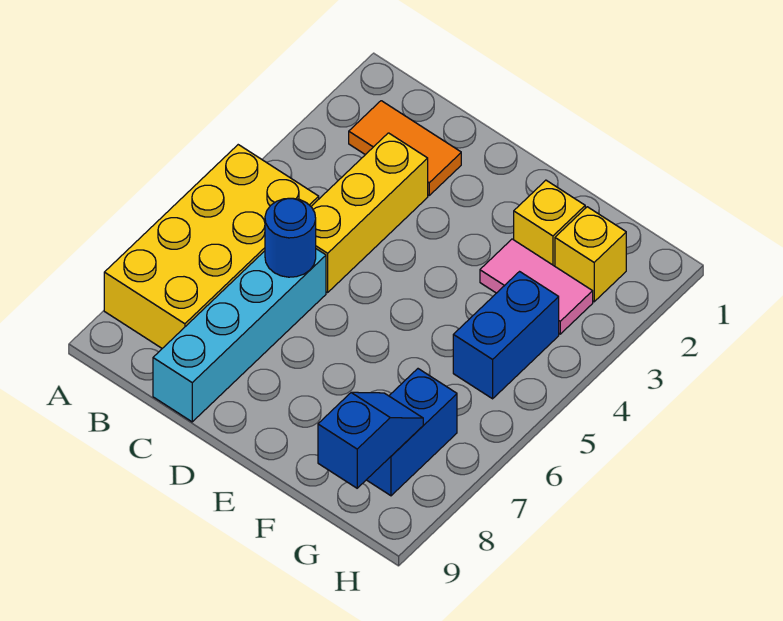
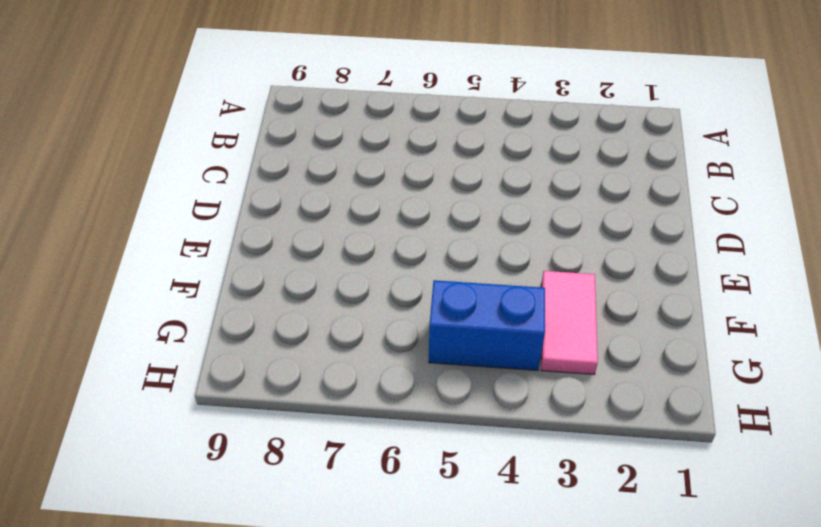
none -> yellow brick A5:B8 level 1
none -> orange tile B2:C2 level 1

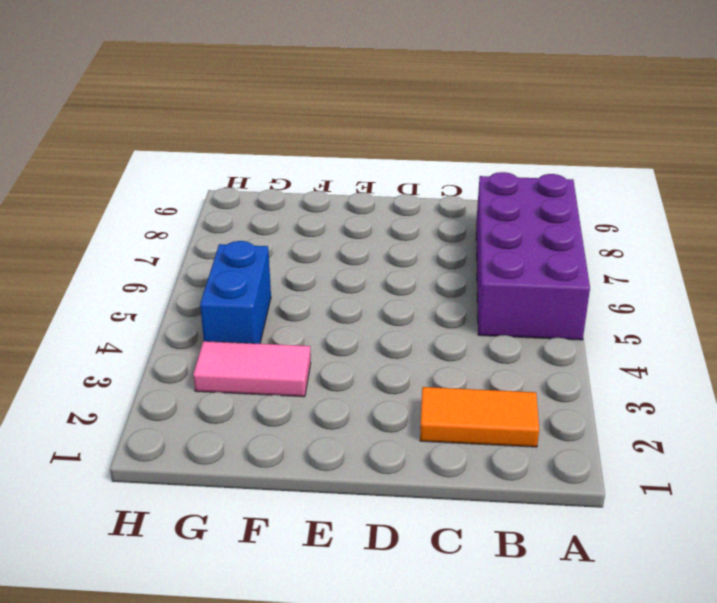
purple brick A5:B8 level 1 -> yellow brick A5:B8 level 1
none -> yellow brick C3:C5 level 1
none -> cyan brick C6:C9 level 1

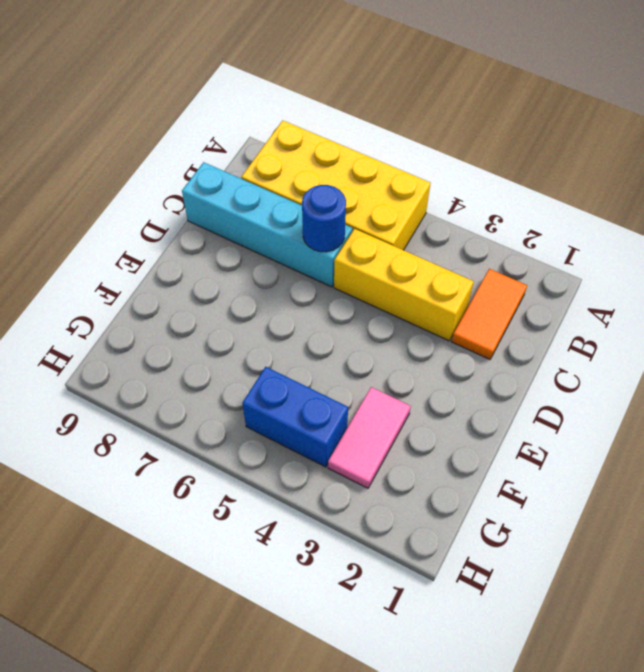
none -> yellow brick F2 level 1
none -> yellow brick G2 level 1

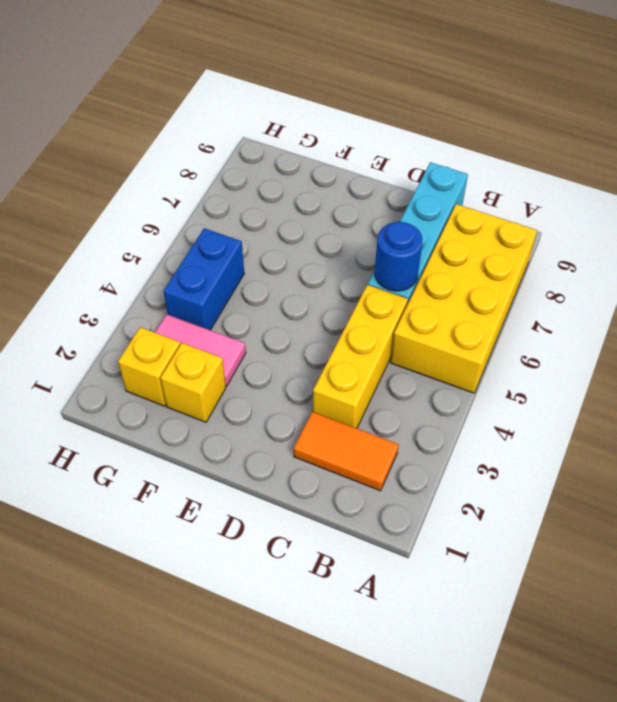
none -> blue brick G7:G8 level 1
none -> blue slope G8:G9 level 2 top 9

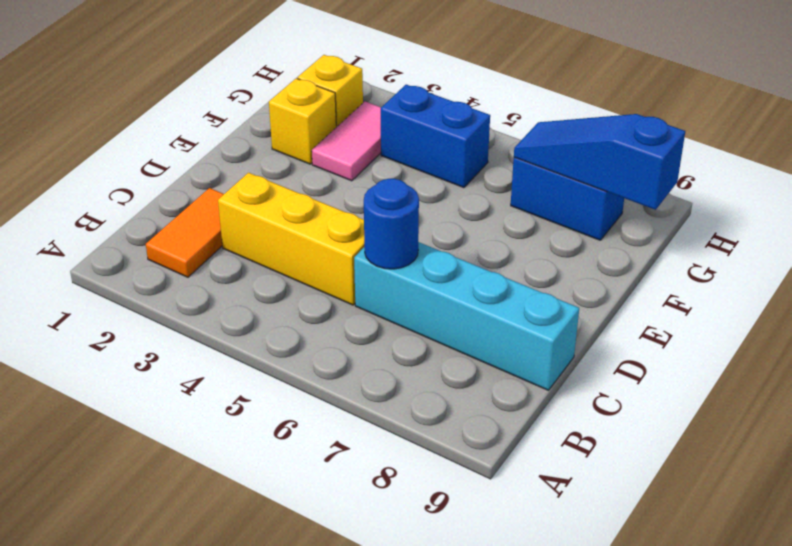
blue slope G7:G9 level 2 top 9 -> blue slope G8:G9 level 2 top 9
none -> yellow brick A5:B8 level 1

